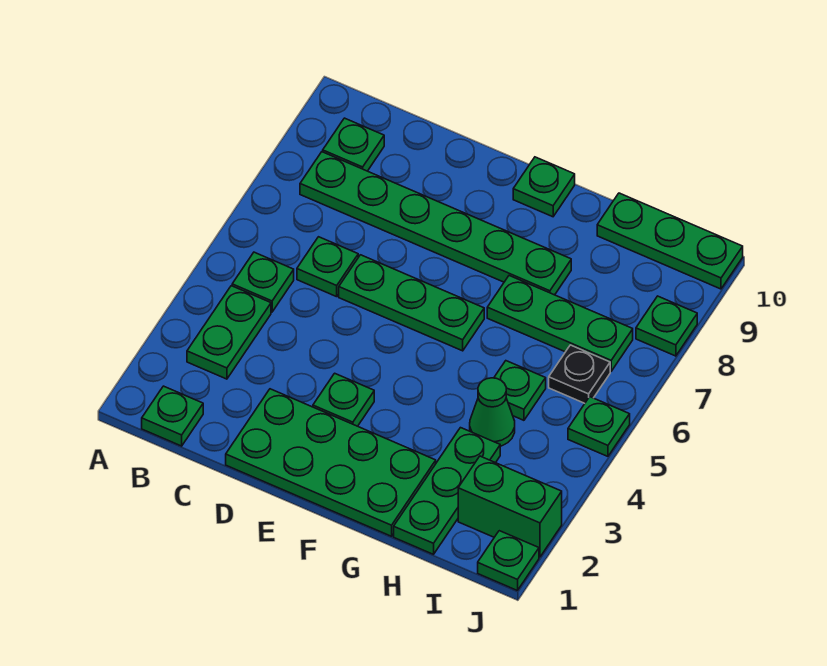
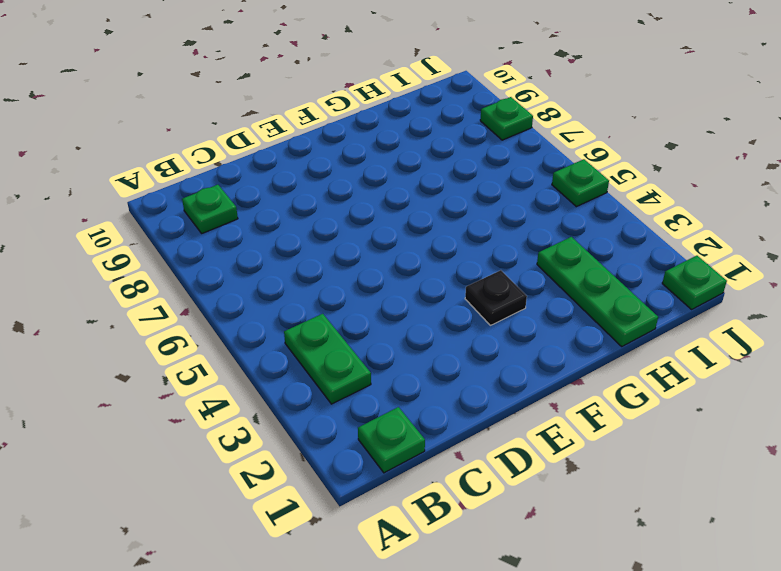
black plate F3 level 1 -> black plate I6 level 1
none -> green plate B5 level 1
none -> green plate B8:G8 level 1
none -> green plate C6 level 1

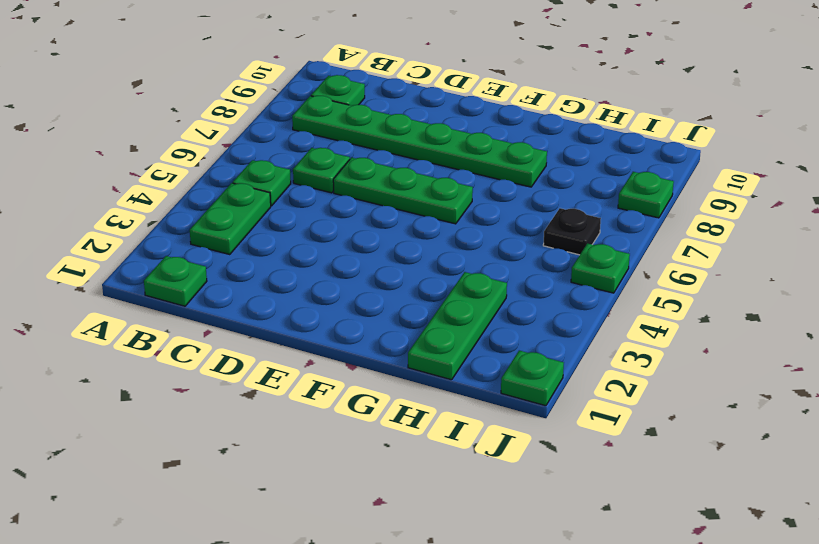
none -> green plate D1:G2 level 1
none -> green plate E3 level 1
none -> green plate F10 level 1

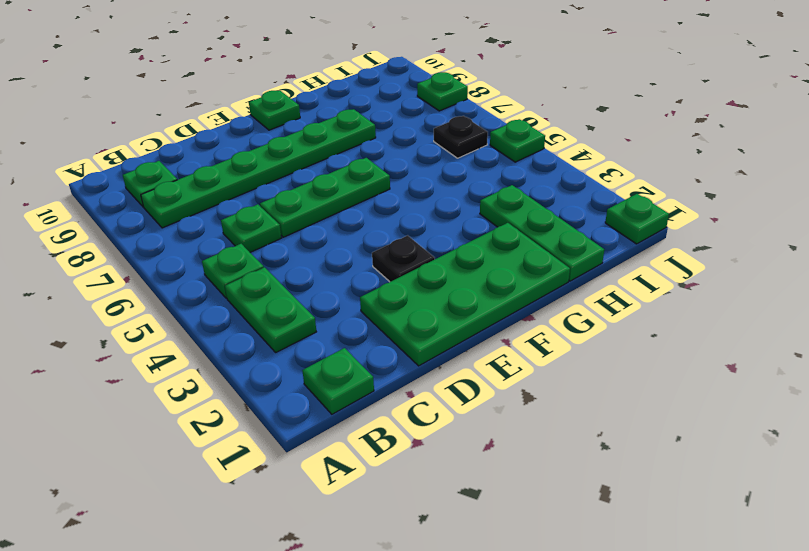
black plate E3 level 1 -> green plate E3 level 1
none -> green plate G7:I7 level 1
none -> green cone H4 level 1
none -> green plate H5 level 1

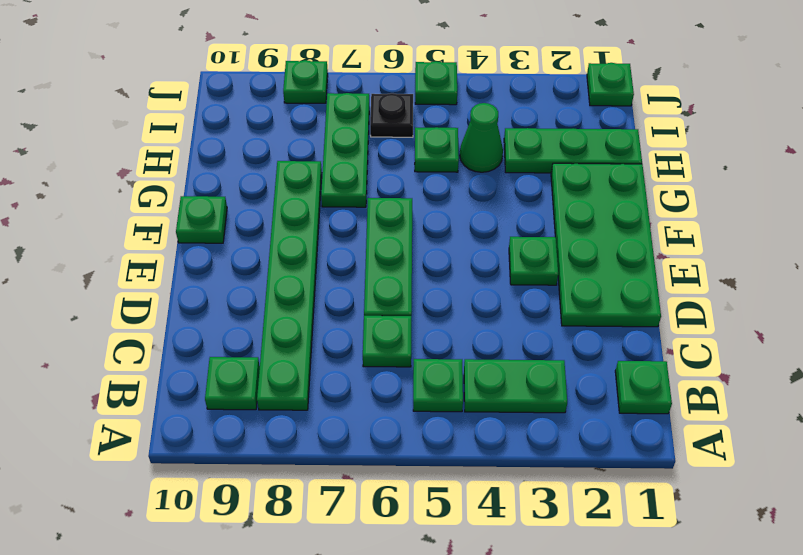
none -> green plate H10:J10 level 1
none -> green brick I2:J2 level 1

